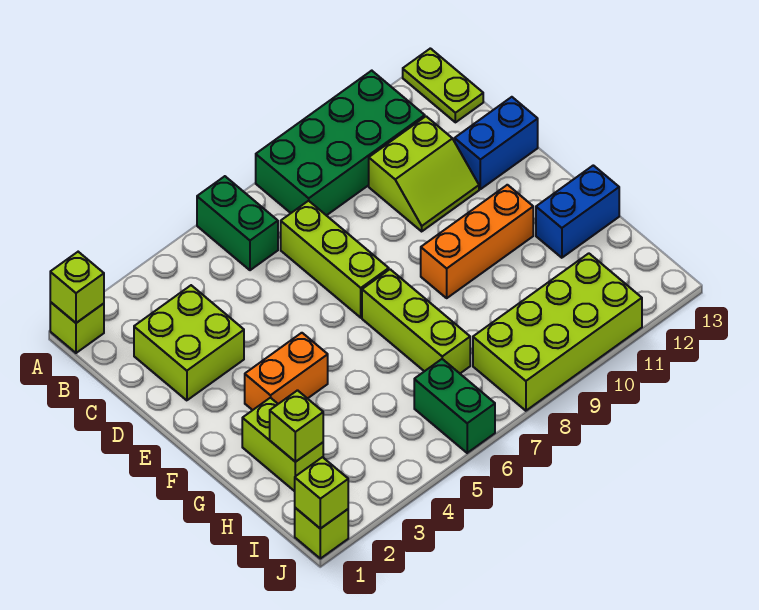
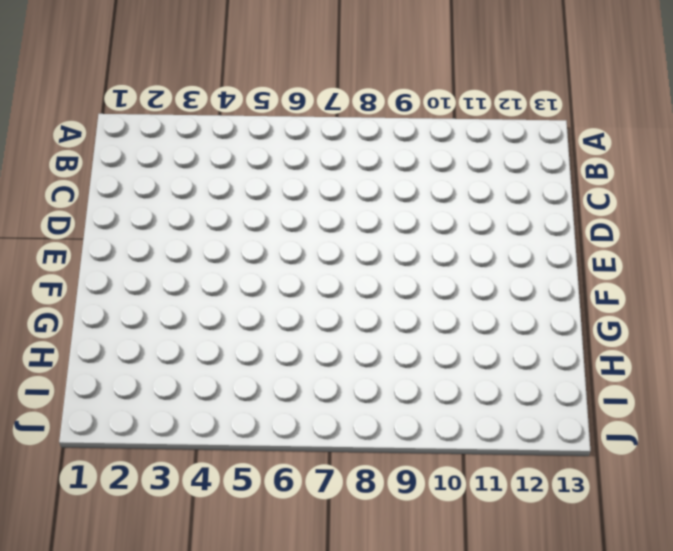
none -> lime brick A1 level 1
none -> green brick A6:B6 level 1
none -> green brick A8:B11 level 1

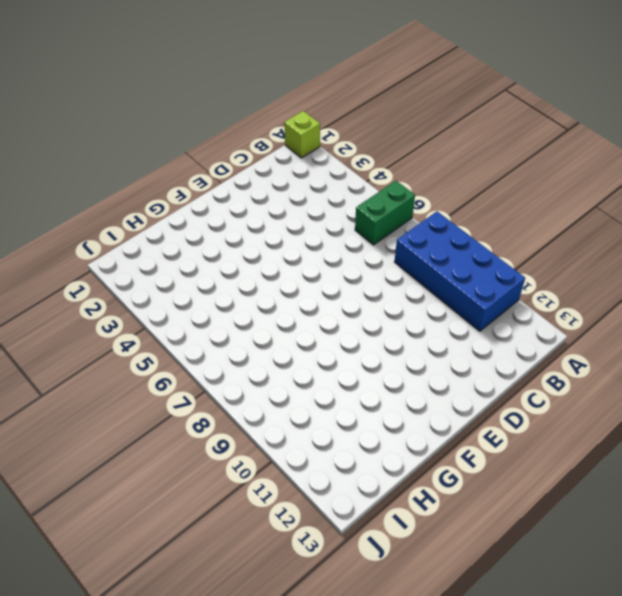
blue brick A8:B11 level 1 -> green brick A8:B11 level 1
none -> lime plate A13:B13 level 1
none -> lime brick C2:D3 level 1
none -> lime brick C7:E7 level 1

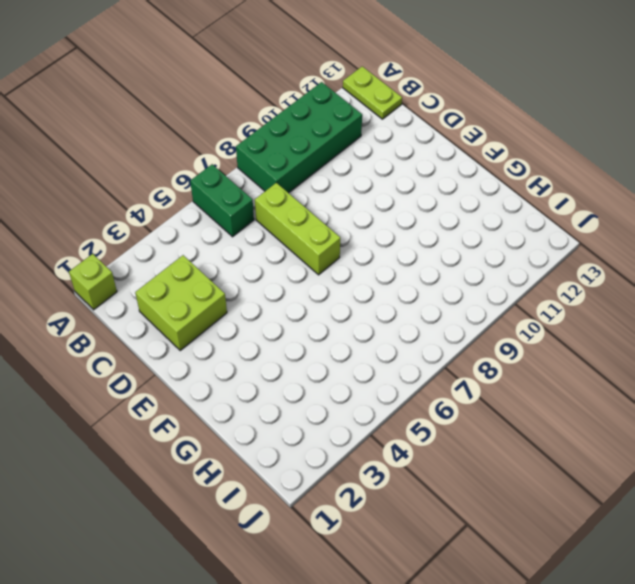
none -> lime slope C10:D11 level 1 top C
none -> blue brick D12:D13 level 1
none -> orange brick F3:F4 level 1

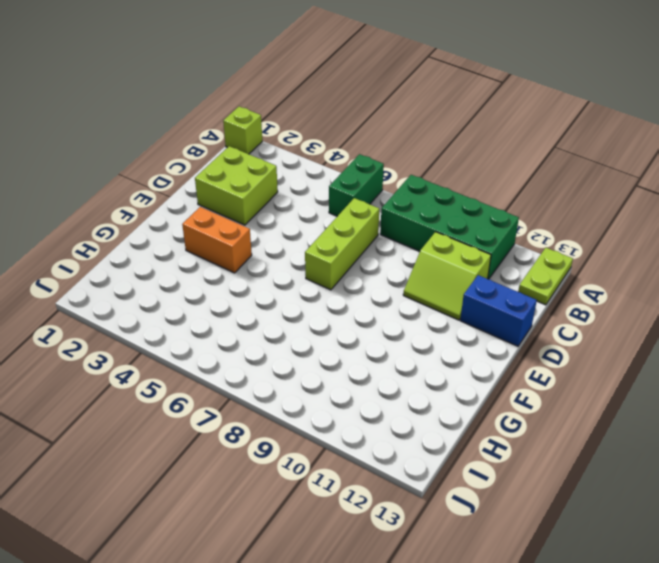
none -> lime brick F7:H7 level 1
none -> orange brick F9:F11 level 1
none -> lime brick G2:H2 level 1

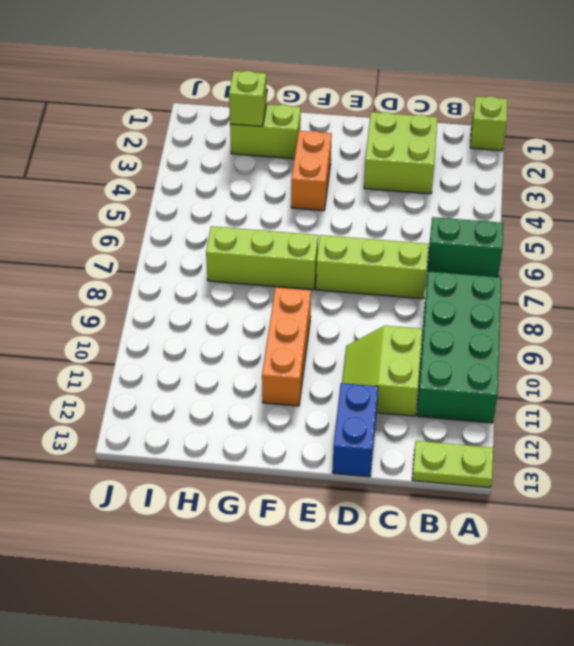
none -> blue brick G12:G13 level 1
none -> green brick I6:J6 level 1
none -> lime brick I8:J11 level 1

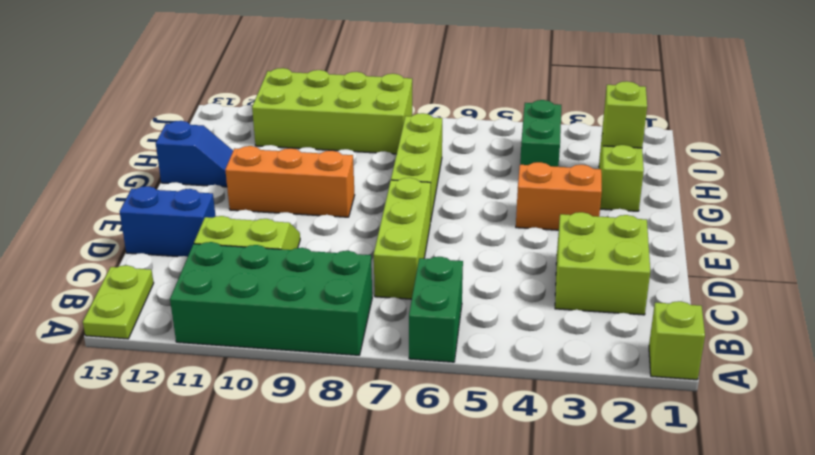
blue slope G12:G13 level 1 top 13 -> blue brick G12:G13 level 1
green brick H4:I4 level 1 -> green brick I6:J6 level 1
none -> lime brick J1 level 1
none -> lime brick A1 level 2
none -> lime brick J1 level 2

